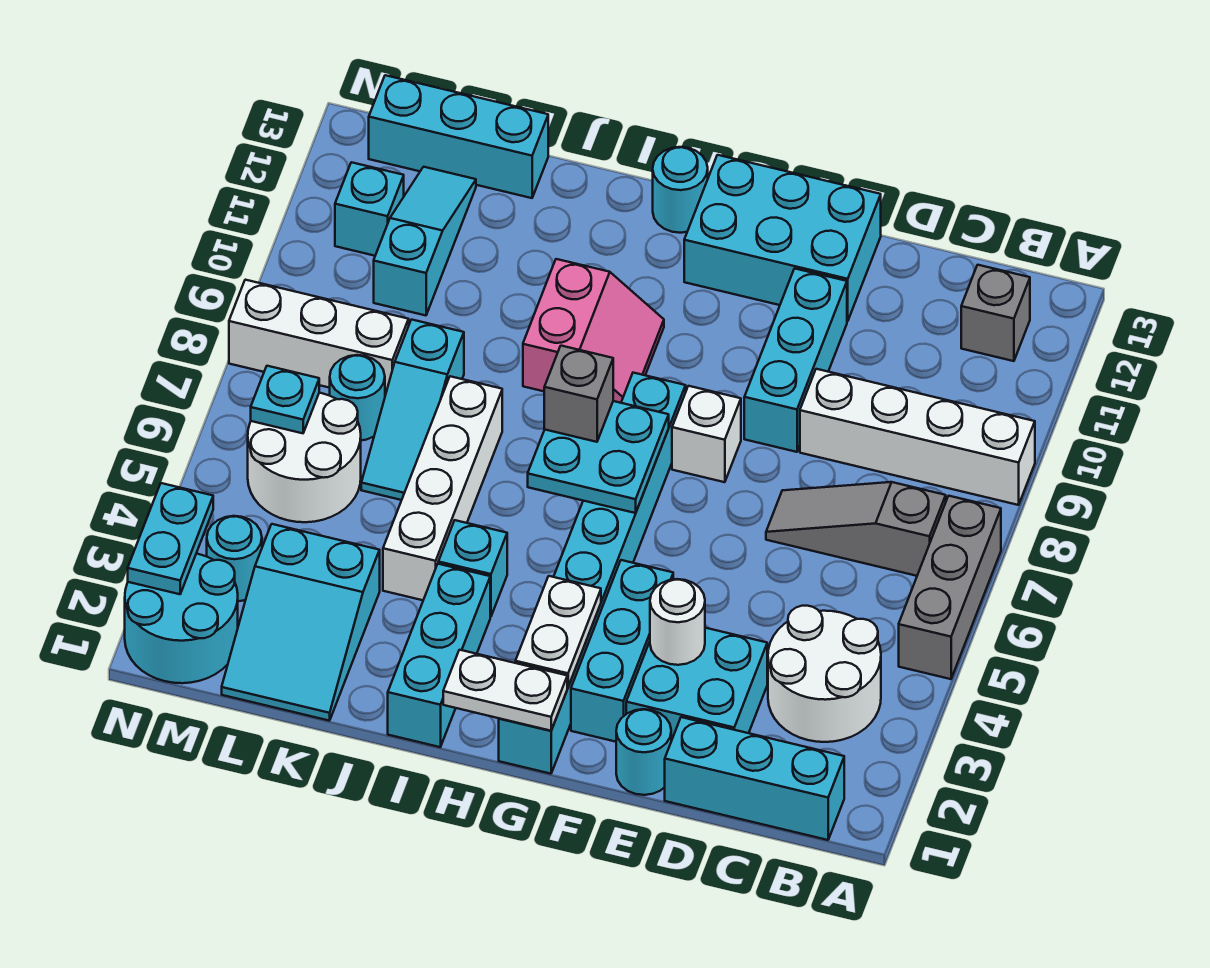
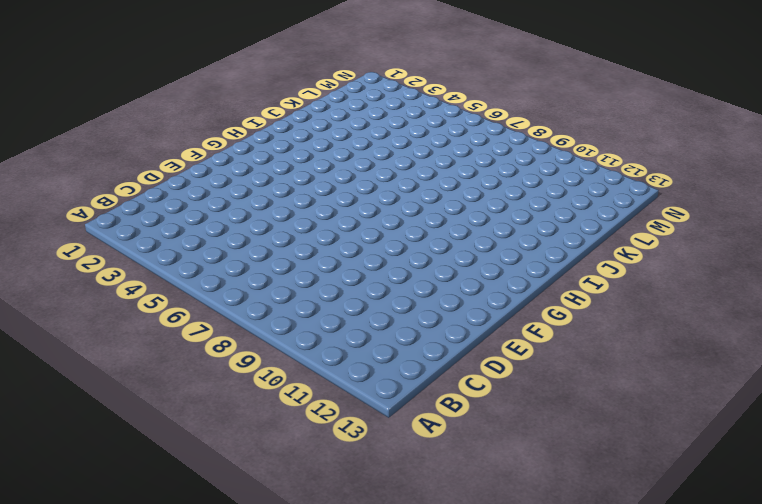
none -> grey brick A5:A7 level 1
none -> white brick A9:D9 level 1
none -> cyan brick B1:D1 level 1
none -> white round brick B3:C4 level 1

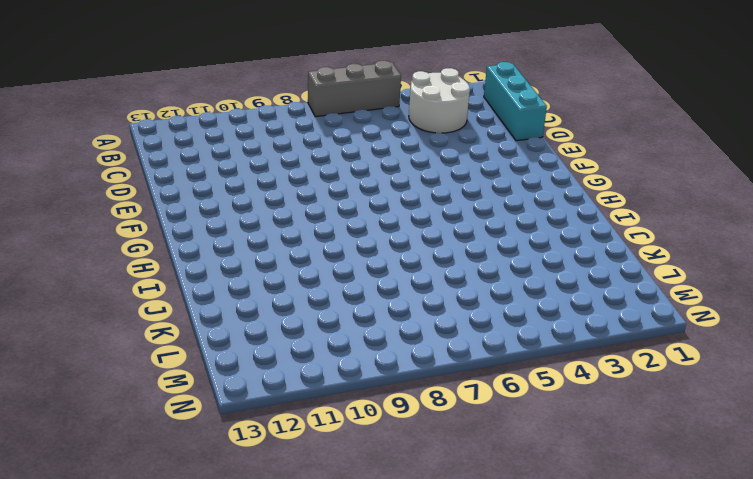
none -> white brick A9:D9 level 1
none -> grey slope B7:D7 level 1 top B
none -> grey brick B12 level 1
none -> cyan brick D2:E3 level 1

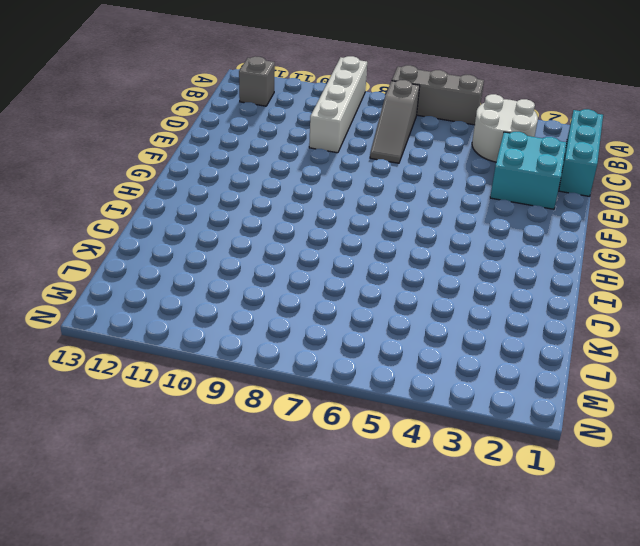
none -> cyan round brick E1 level 1
none -> cyan brick E9:E11 level 1
none -> cyan brick E12:G13 level 1
none -> cyan brick F2:F4 level 1

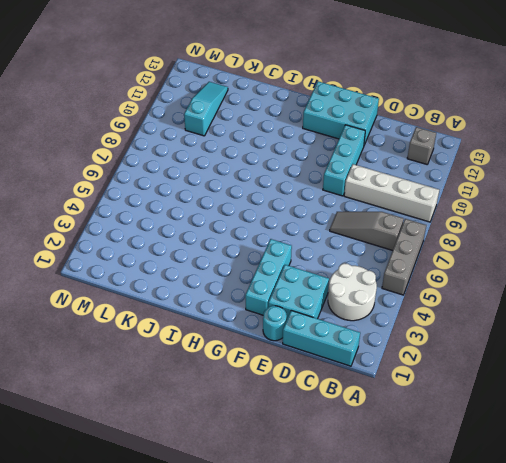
none -> white brick F8 level 1
none -> cyan brick G1:G8 level 1
none -> pink slope H9:I10 level 1 top I
none -> cyan round brick H13 level 1

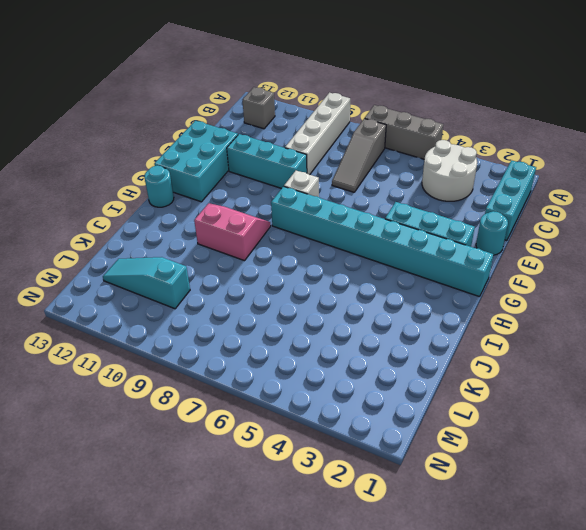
none -> cyan brick D2:E3 level 1
none -> cyan brick I1:I3 level 1
none -> cyan brick I4 level 1
none -> white brick J4:J7 level 1

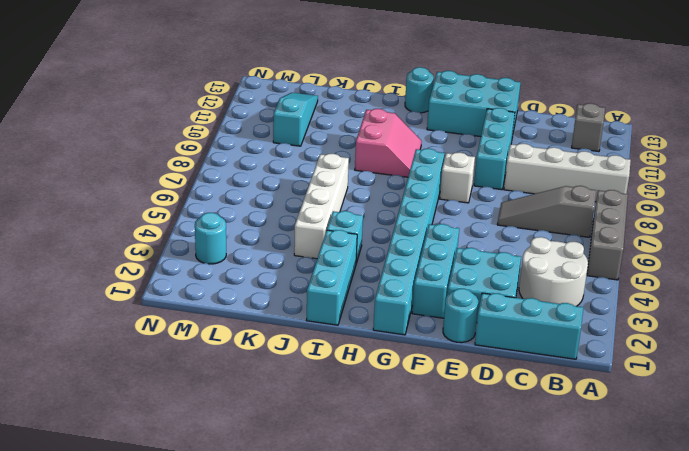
none -> cyan slope K1:L3 level 1 top 3
none -> cyan slope K6:K8 level 1 top 8
none -> cyan brick K13:M13 level 1
none -> white round brick L5:M6 level 1

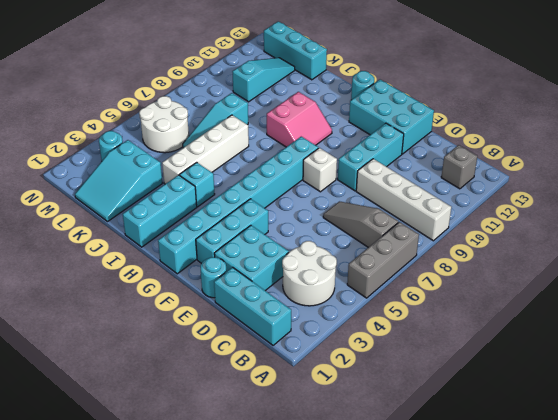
none -> cyan round brick L7 level 1
none -> white brick L8:N8 level 1
none -> cyan round brick M1:N2 level 1
none -> cyan brick M11 level 1

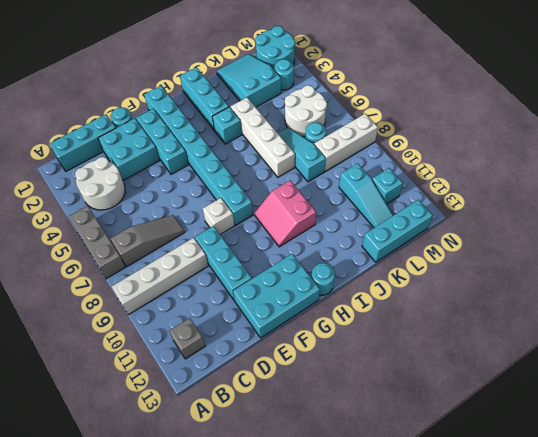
none -> white round brick E3 level 2
none -> white plate G1:H1 level 2
none -> white plate G2:G3 level 2
none -> cyan plate G6:H7 level 2

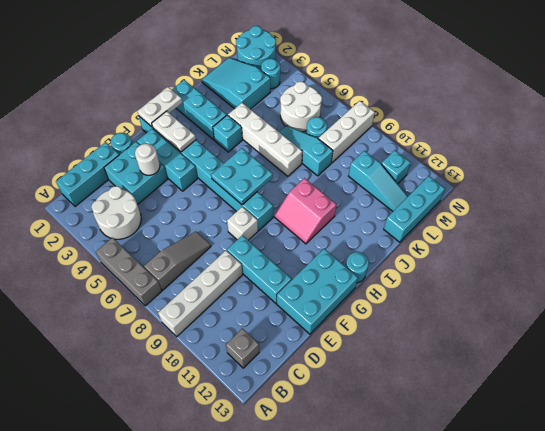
none -> cyan plate M6 level 2
none -> cyan plate N2:N3 level 2
none -> grey brick H7 level 3

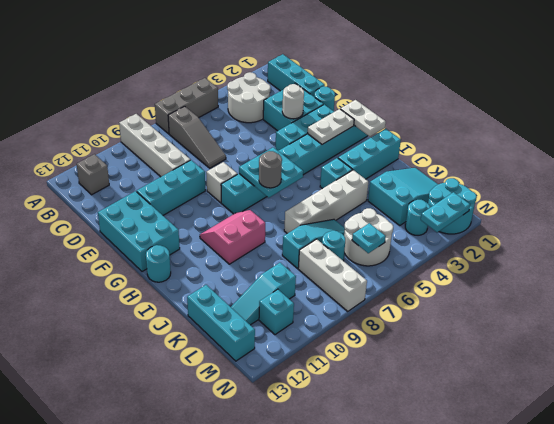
grey round brick H7 level 3 -> grey brick H7 level 3

